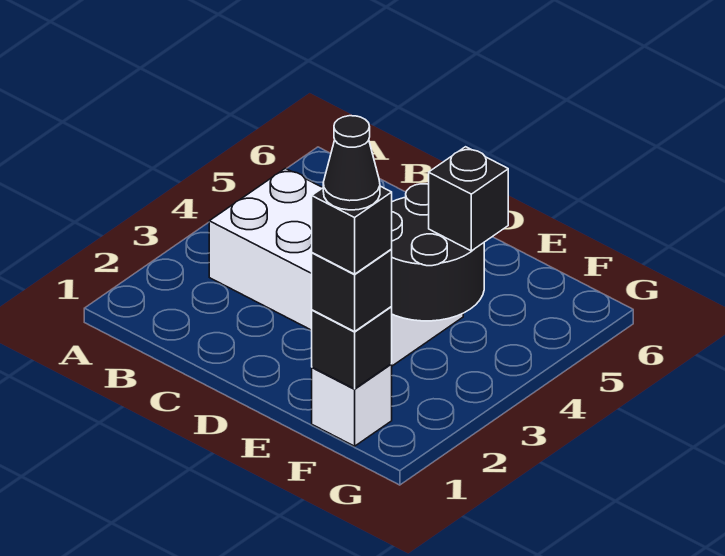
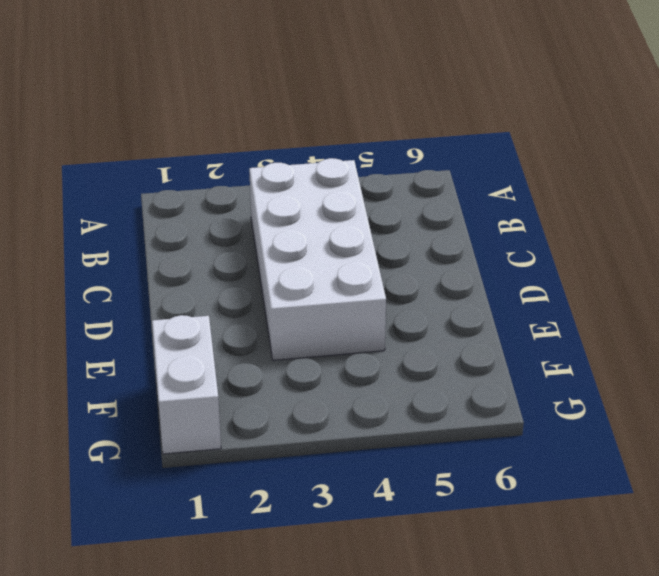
white brick F1:G1 level 1 -> white brick F1 level 1
none -> black round brick E3:F4 level 2
none -> black brick F1 level 2

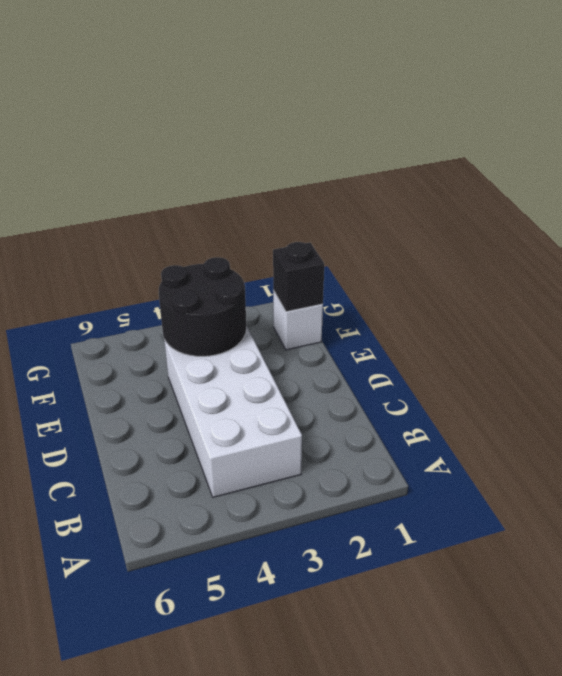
none -> black brick F1 level 3
none -> black brick F4 level 3

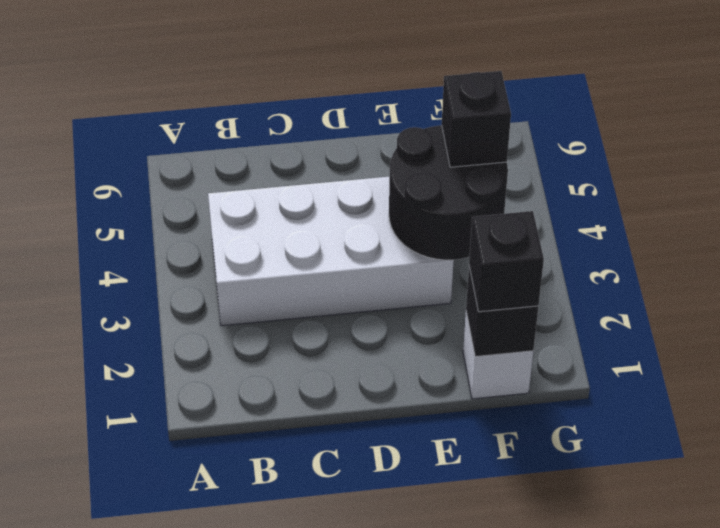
none -> black brick F1 level 4
none -> black cone F1 level 5

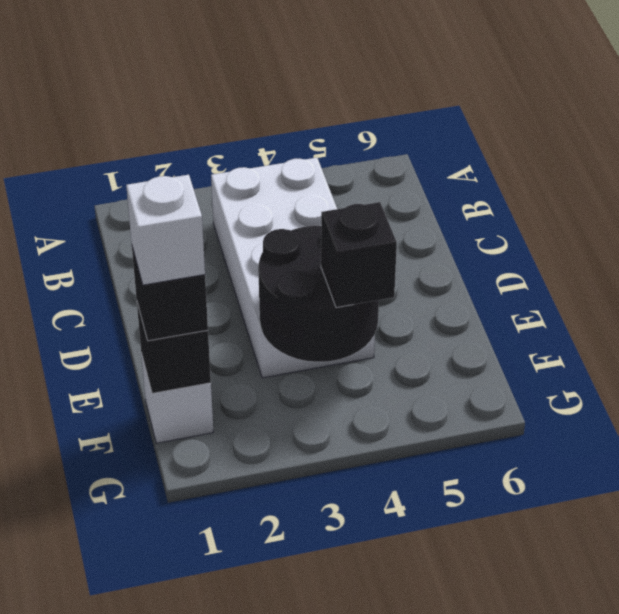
white brick F1 level 4 -> black brick F1 level 4
none -> black cone F1 level 5

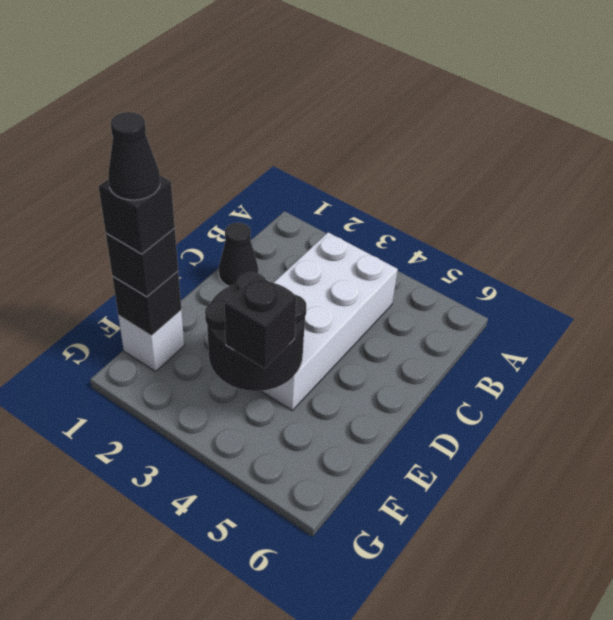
black cone C1 level 1 -> none

